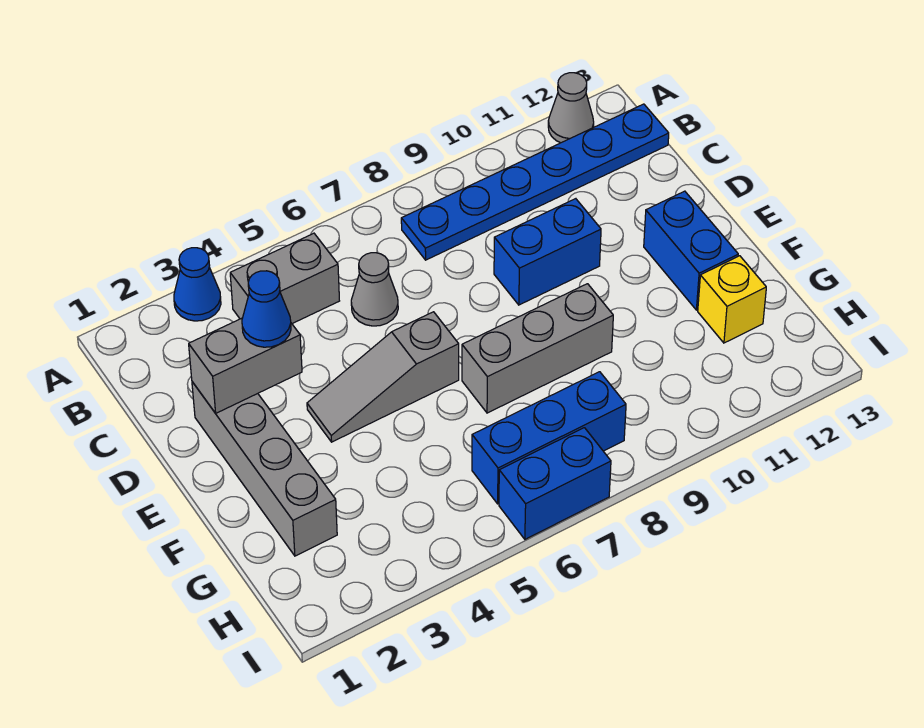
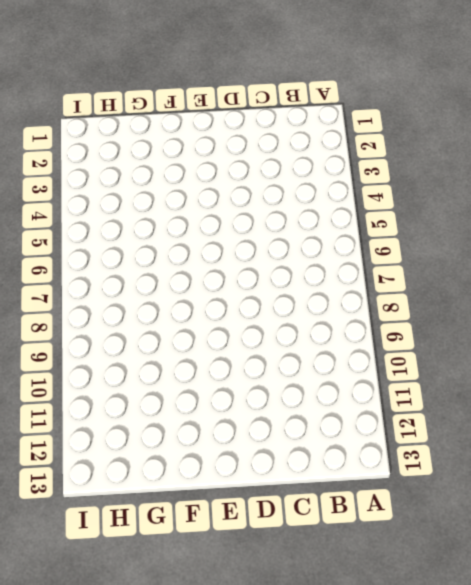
none -> blue cone A3 level 1
none -> grey cone A12 level 1
none -> grey brick B4:B5 level 1

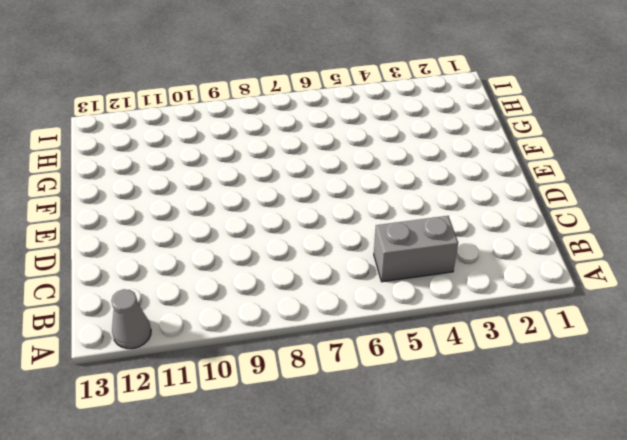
none -> blue cone A3 level 1
none -> blue plate B8:B13 level 1
none -> grey cone C6 level 1

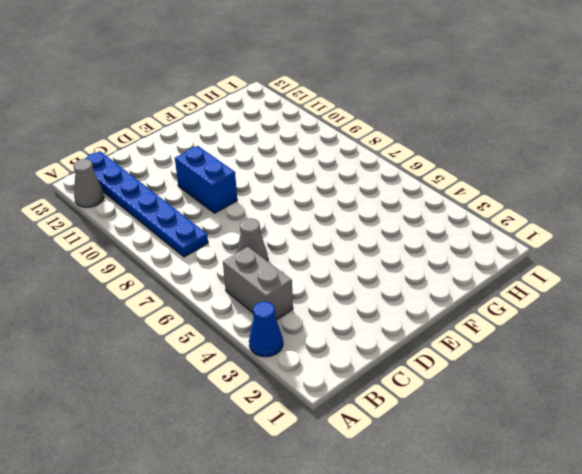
none -> grey brick D2:G2 level 1
none -> grey slope E4:E6 level 1 top 6
none -> blue brick E12:F12 level 1

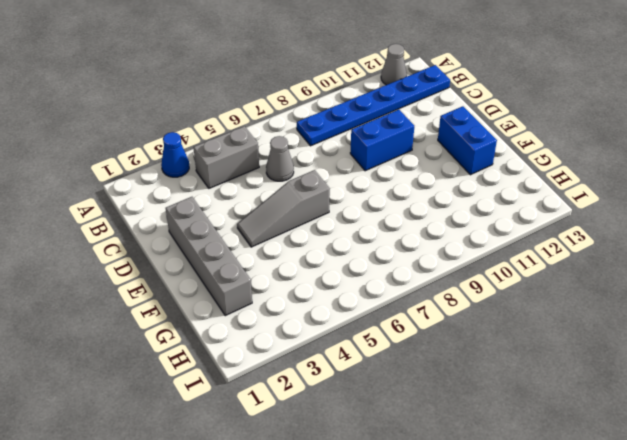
none -> grey brick F7:F9 level 1
none -> yellow brick G12 level 1
none -> blue brick H6:H8 level 1

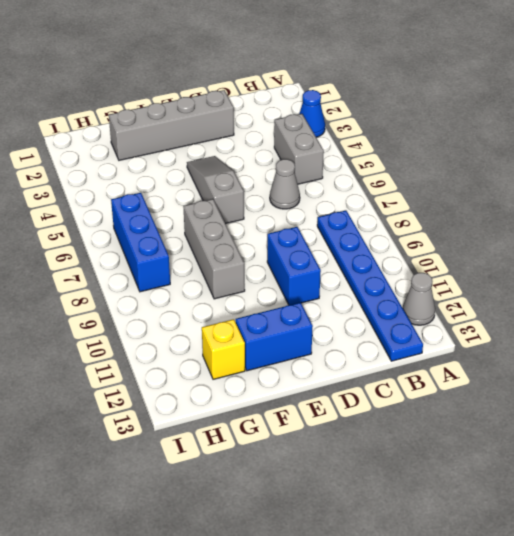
none -> blue brick I6:I7 level 1
none -> grey brick D2:D3 level 2
none -> blue cone D3 level 3

